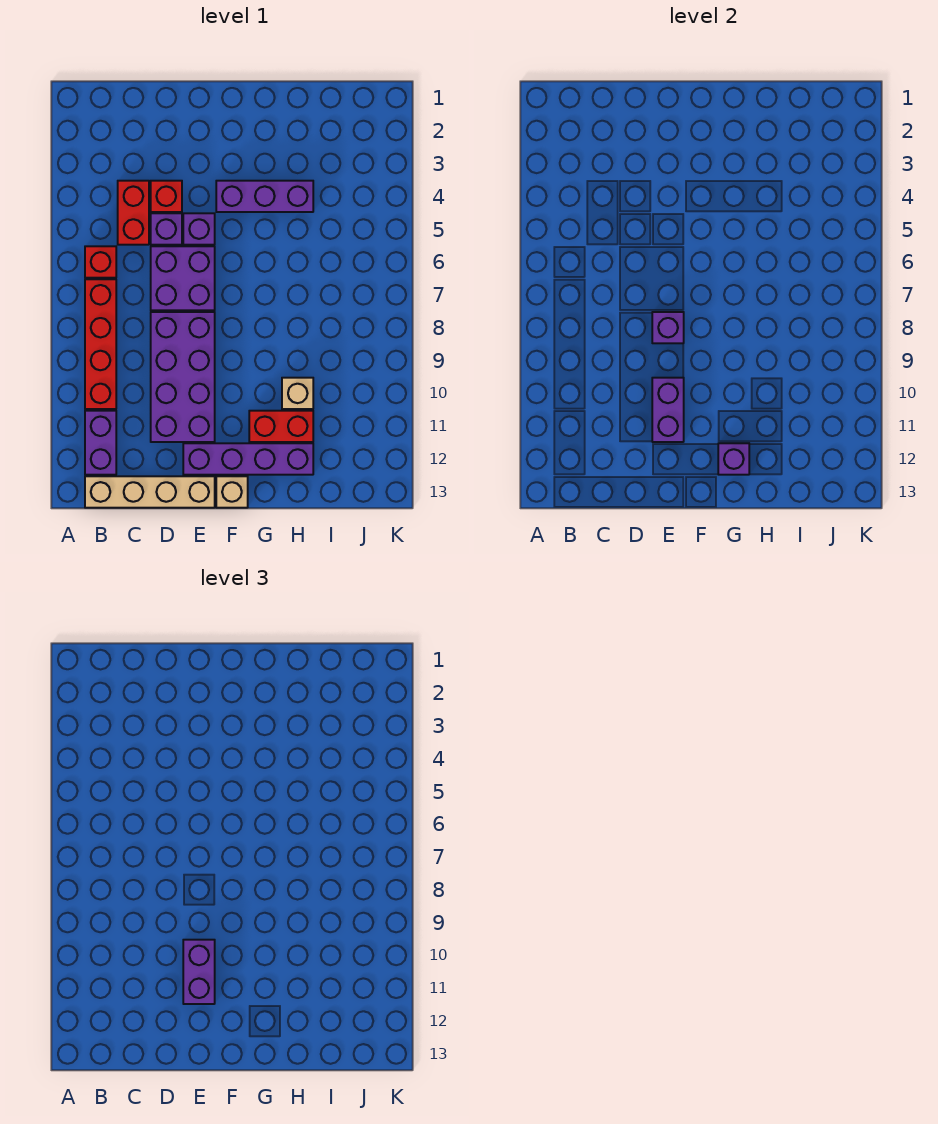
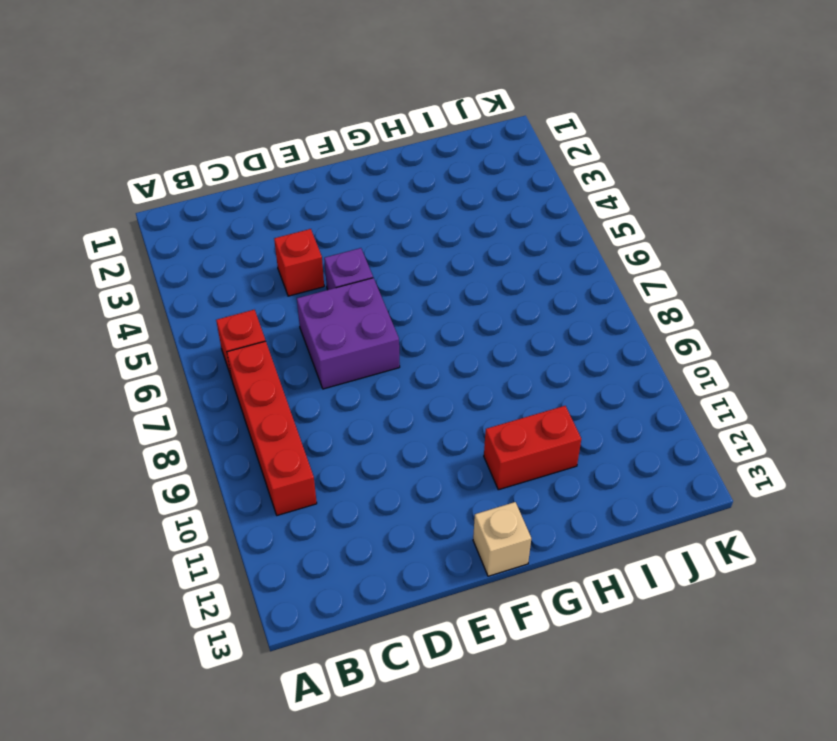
none -> purple brick B11:B12 level 1
none -> tan brick B13:E13 level 1
none -> red brick C4:C5 level 1

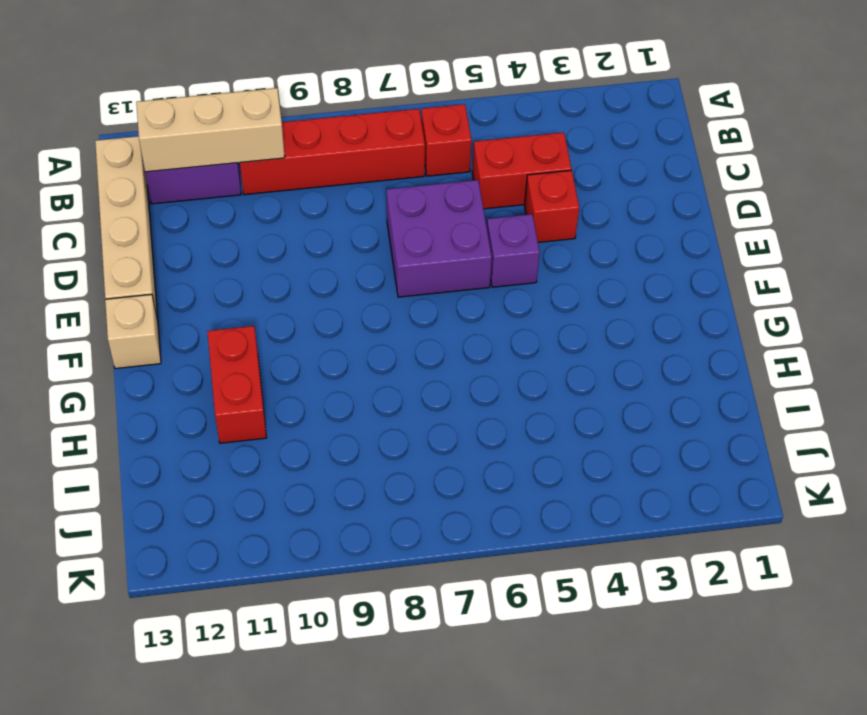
tan brick B10:B12 level 2 -> none
none -> purple brick D5 level 1
none -> purple brick D8:E11 level 1
none -> purple brick E12:H12 level 1

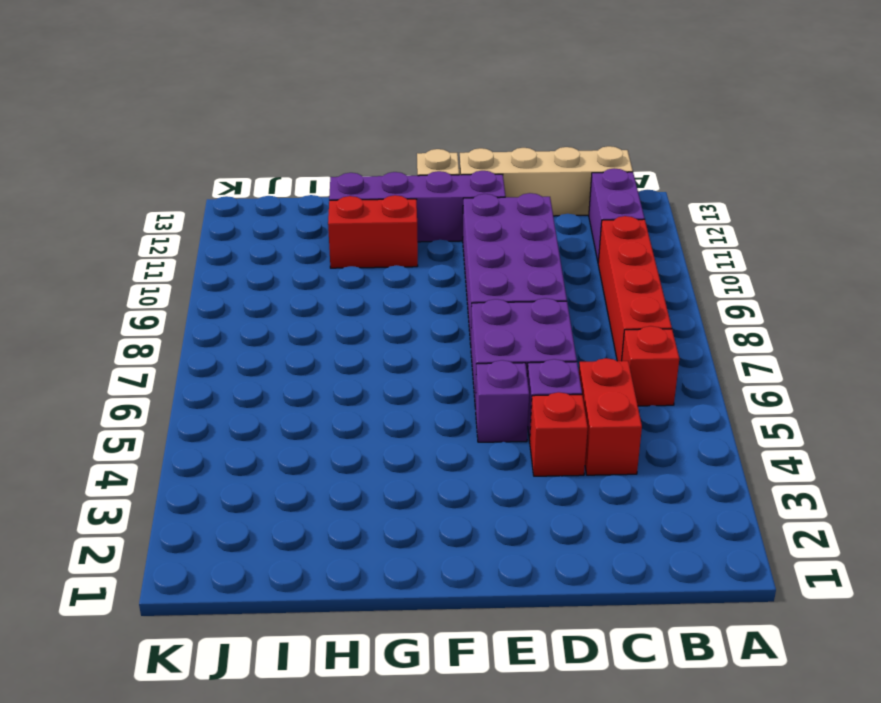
none -> purple brick F4:H4 level 1
none -> tan brick H10 level 1
none -> purple brick E8 level 2

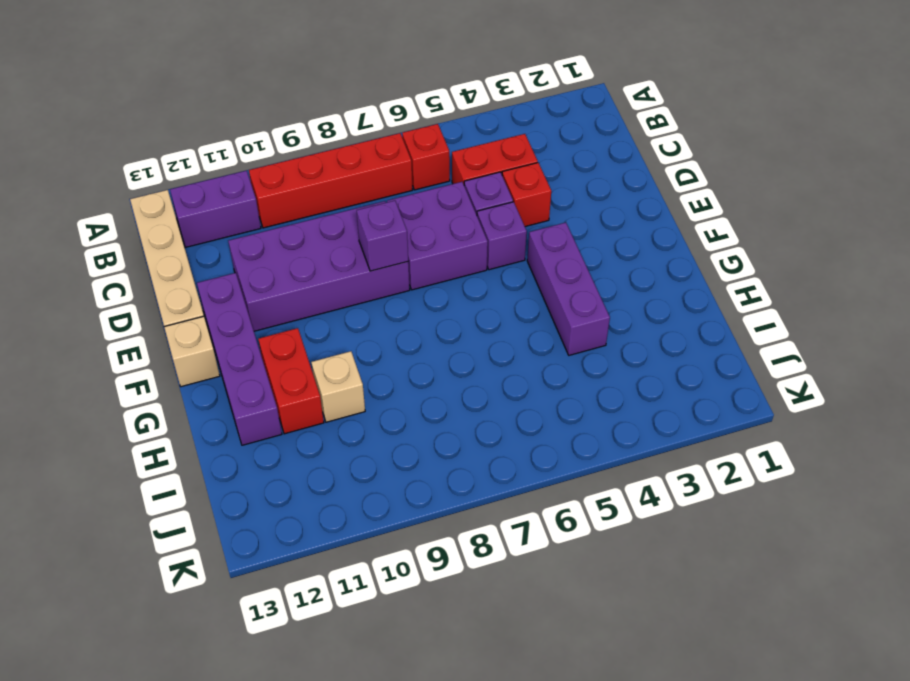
none -> purple brick E10:E11 level 2
none -> purple brick G12 level 2
none -> purple brick E10:E11 level 3

